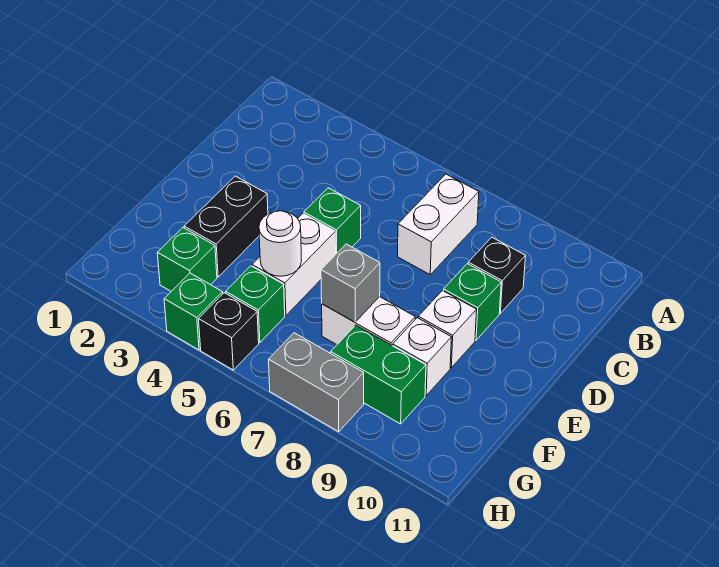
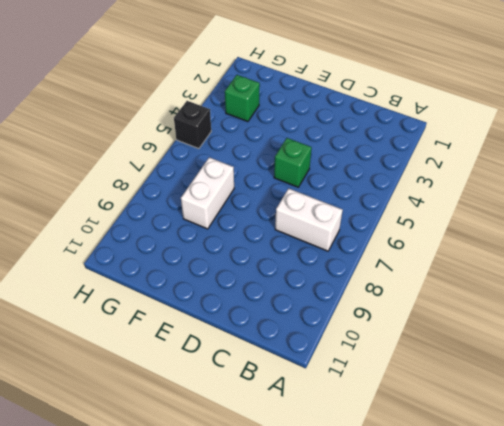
none -> black brick C9 level 1
none -> green brick D9 level 1
none -> black brick E3:F3 level 1

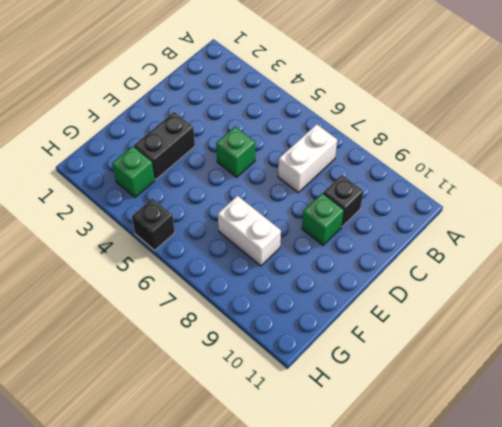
none -> white brick E5:F5 level 1
none -> white brick E9 level 1
none -> white brick F9 level 1

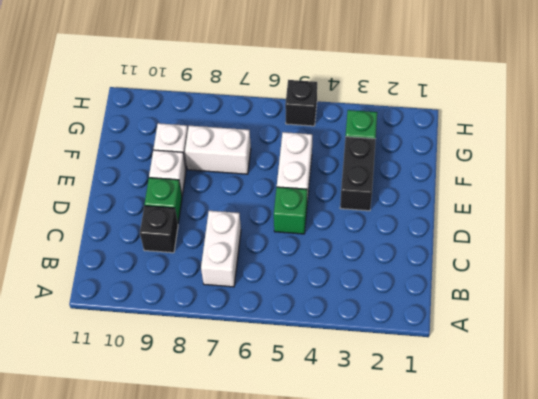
none -> green brick G5 level 1
none -> green brick G8:G9 level 1
none -> green brick H4 level 1

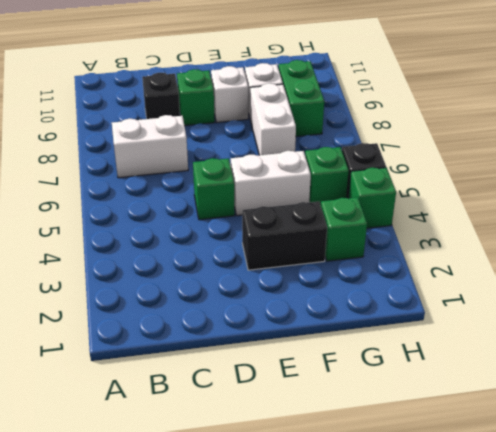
none -> grey brick H7:H8 level 1
none -> white round brick F5 level 2
none -> grey brick F7 level 2

